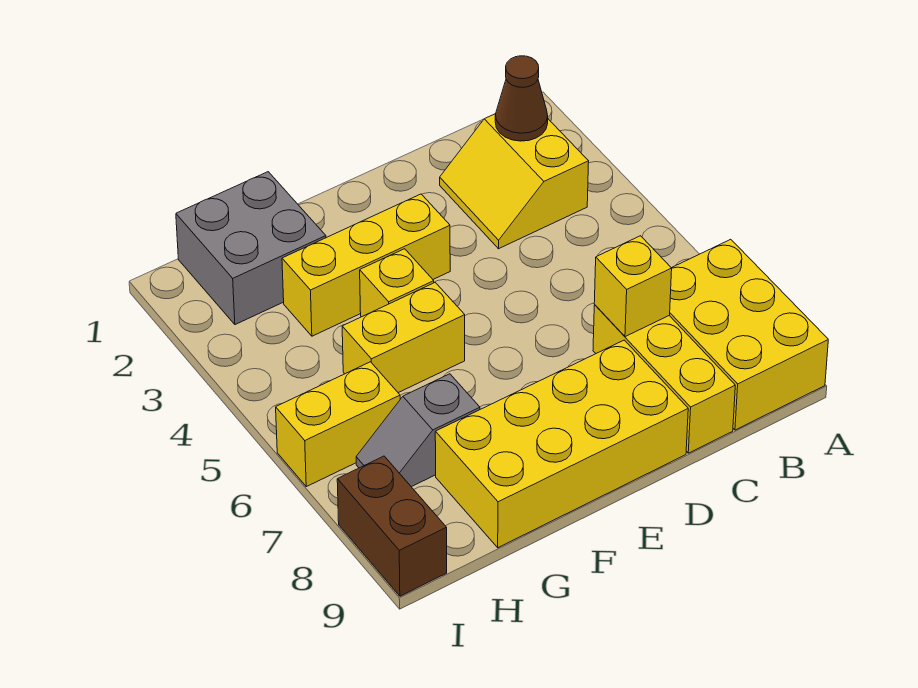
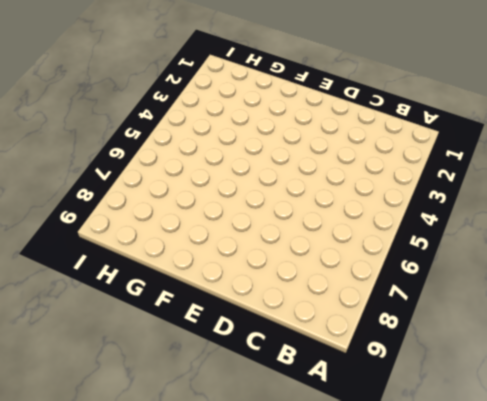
none -> yellow brick A7:B9 level 1
none -> yellow slope B2:C3 level 1 top B
none -> yellow brick C7:C9 level 1

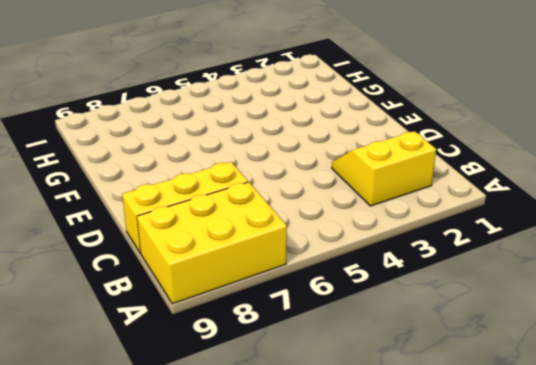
none -> yellow brick D8:G9 level 1
none -> yellow brick E3:G3 level 1
none -> yellow brick F4 level 1

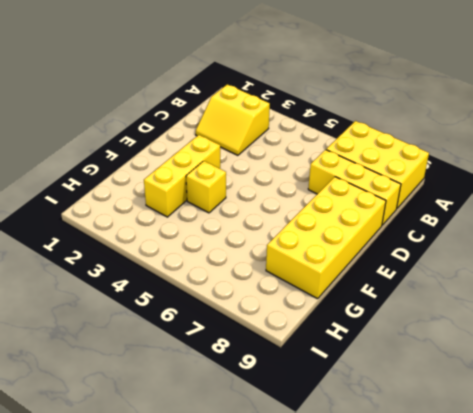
none -> yellow brick F5:G5 level 1
none -> grey brick G1:H2 level 1
none -> grey slope G7:H7 level 1 top G

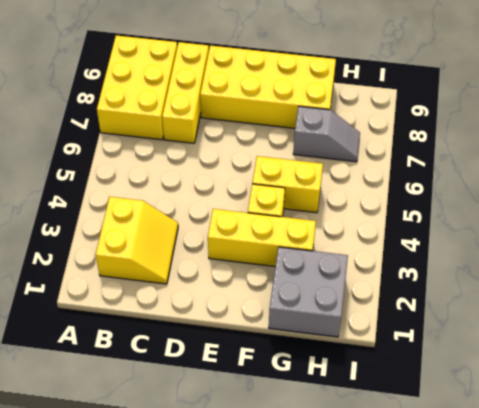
none -> yellow brick H6:I6 level 1
none -> brown brick I8:I9 level 1
none -> brown cone B2 level 2

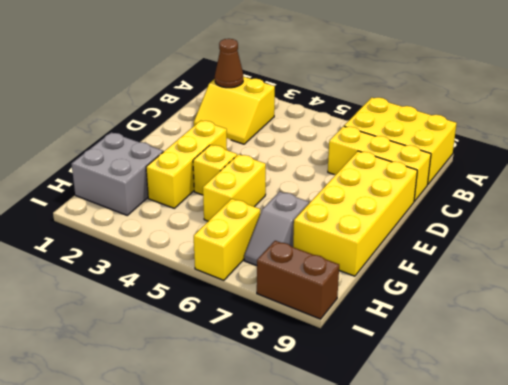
none -> yellow brick C7 level 2

